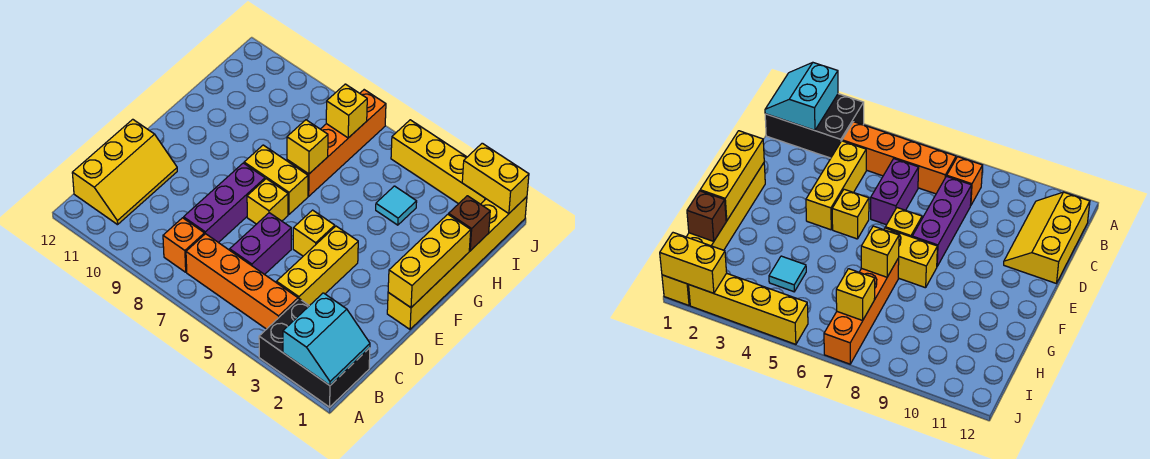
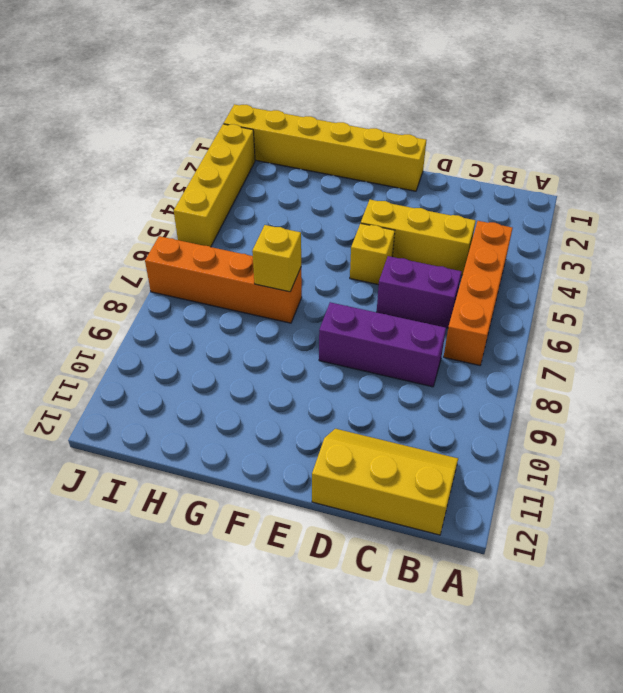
none -> black brick A1:B3 level 1
none -> orange brick B8 level 1
none -> yellow brick E7 level 1

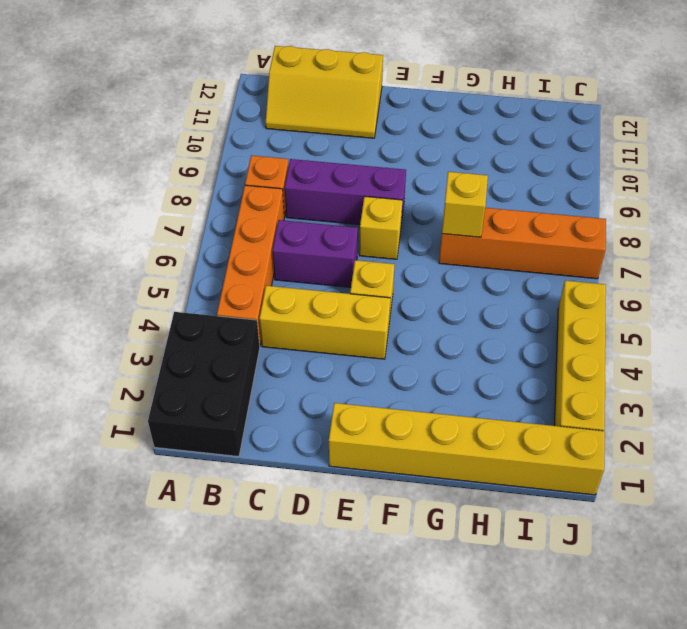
none -> yellow brick F7:F8 level 1
none -> cyan tile H4 level 1
none -> cyan slope A1:B2 level 2 top 2

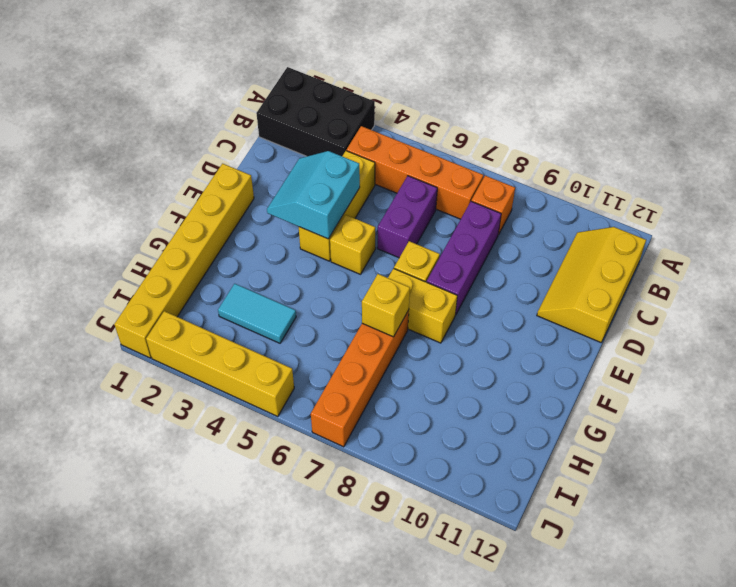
cyan slope D3:E4 level 2 top 4 -> cyan slope A1:B2 level 2 top 2
cyan tile H3:H4 level 1 -> cyan tile H4 level 1
none -> yellow brick E1:G1 level 2
none -> brown brick H1 level 2
none -> yellow brick I7 level 2

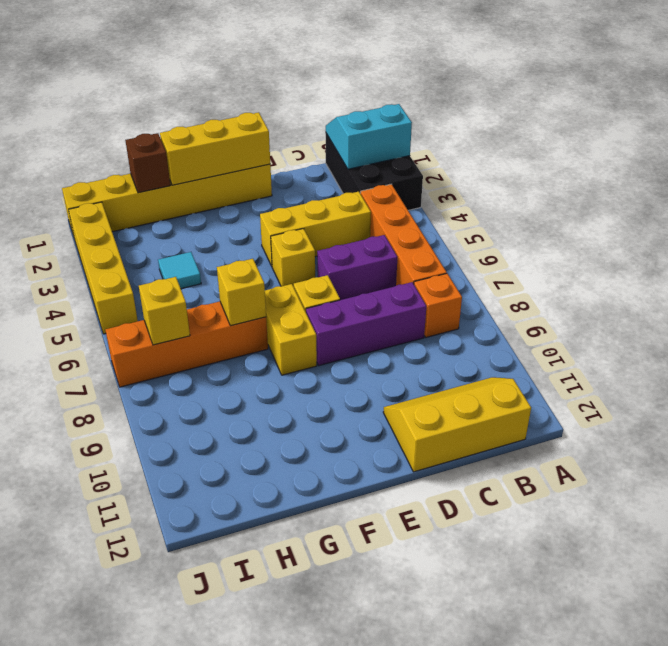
none -> yellow brick J1:J2 level 2

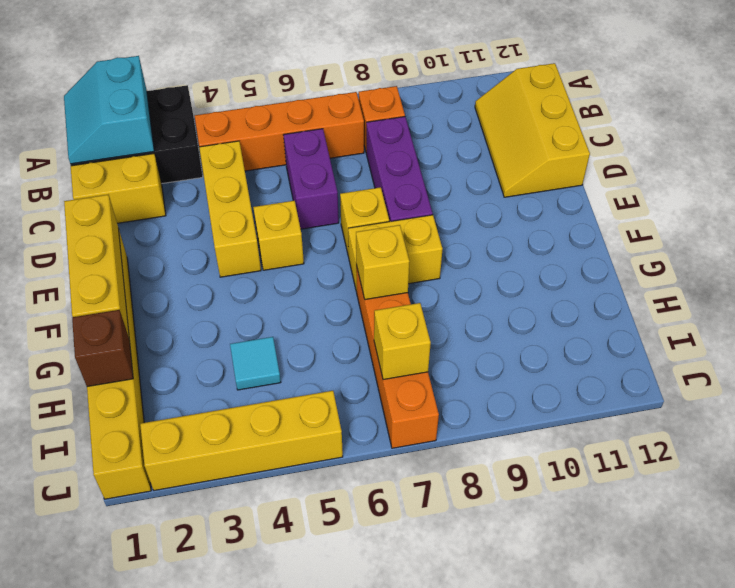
yellow brick C1:C2 level 1 -> yellow brick J1:J2 level 2

